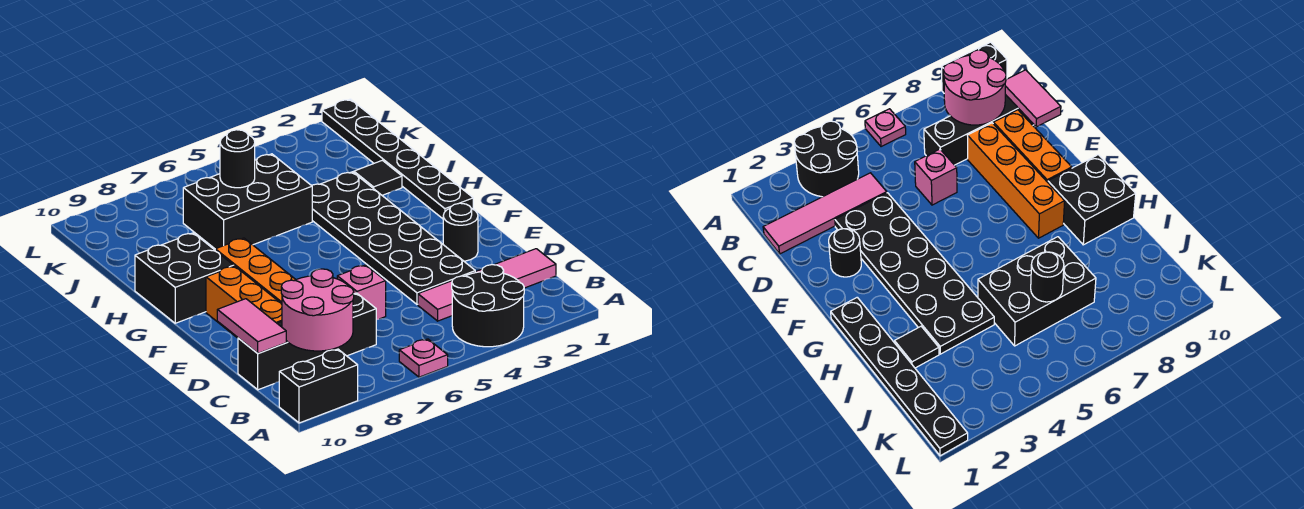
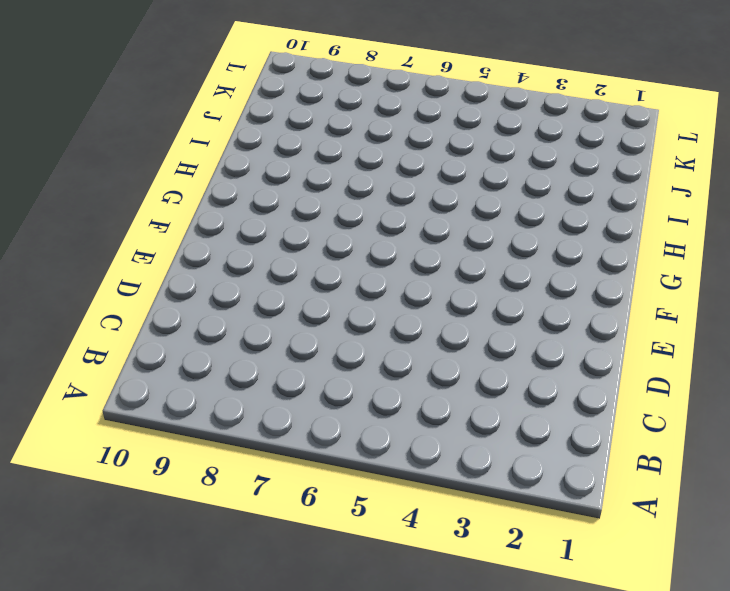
none -> black round brick A3:B4 level 1
none -> pink plate A6 level 1
none -> black brick A9:A10 level 1

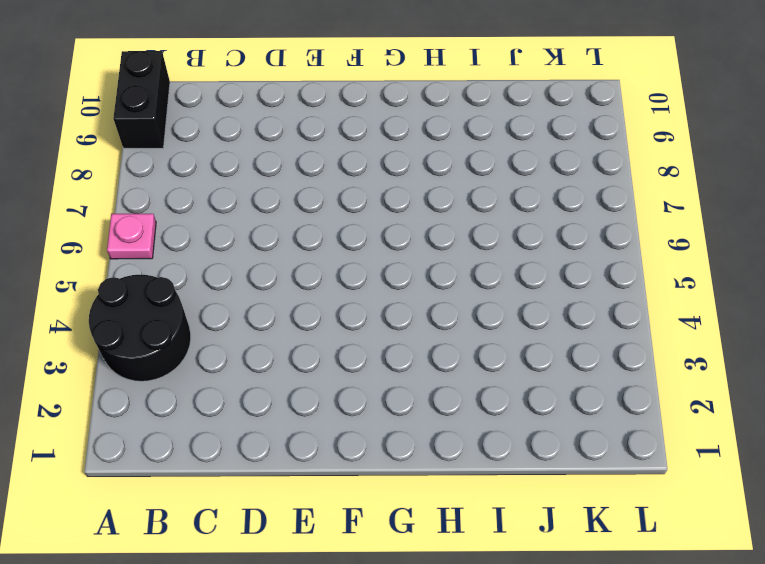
none -> pink tile C1:C4 level 1
none -> black brick C7:C10 level 1
none -> black plate D3:I4 level 1

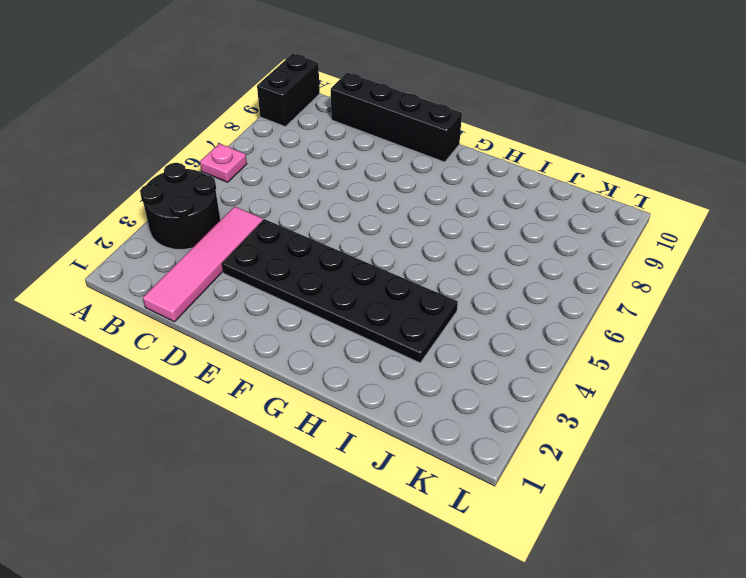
black brick C10:F10 level 1 -> black brick C7:C10 level 1
none -> pink brick D6 level 1
none -> orange brick D8:G8 level 1
none -> orange brick D9:F9 level 1

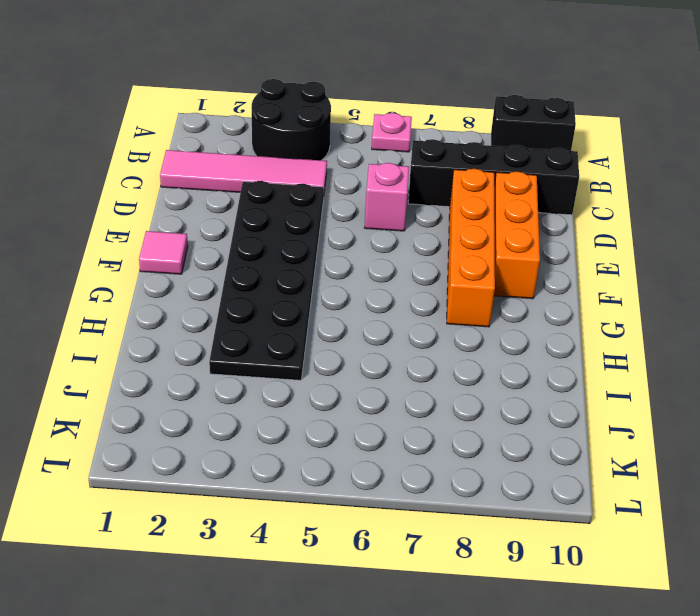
pink tile F1 level 1 -> none
none -> black round brick E2 level 1
none -> black plate G1:L1 level 1
none -> black brick G9:H10 level 1

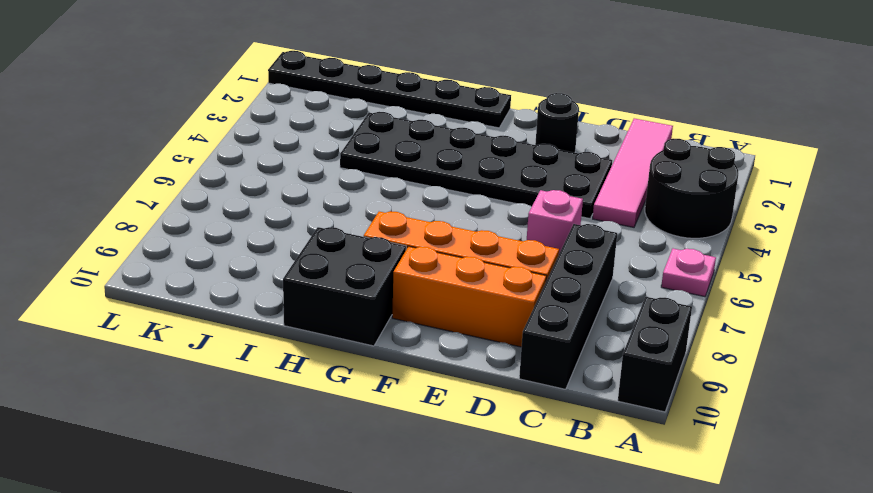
none -> black tile I2 level 1
none -> black brick I5:J7 level 1
none -> pink round brick B8:C9 level 2

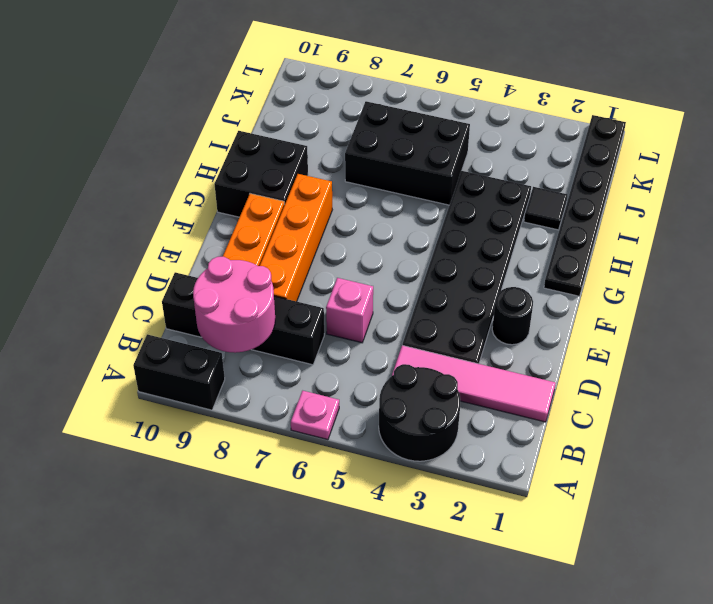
none -> pink tile C10:D10 level 2
none -> black round brick J6 level 2

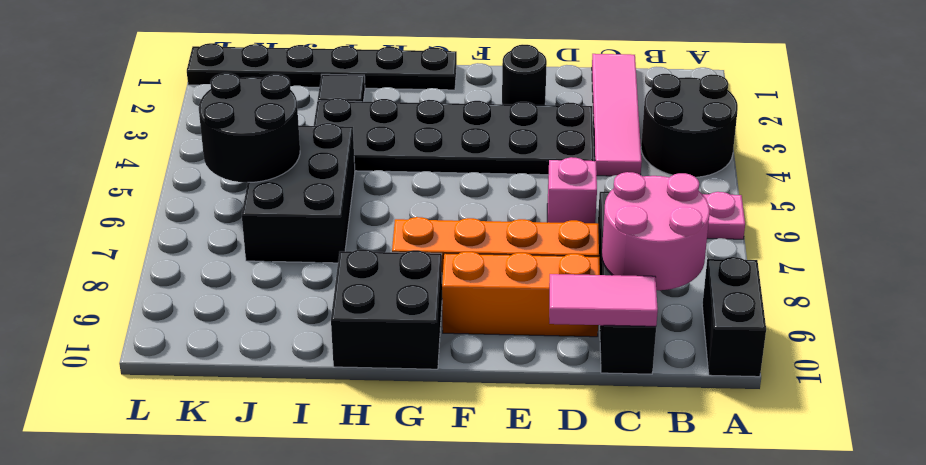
black round brick J5:K6 level 2 -> black round brick J6 level 2

